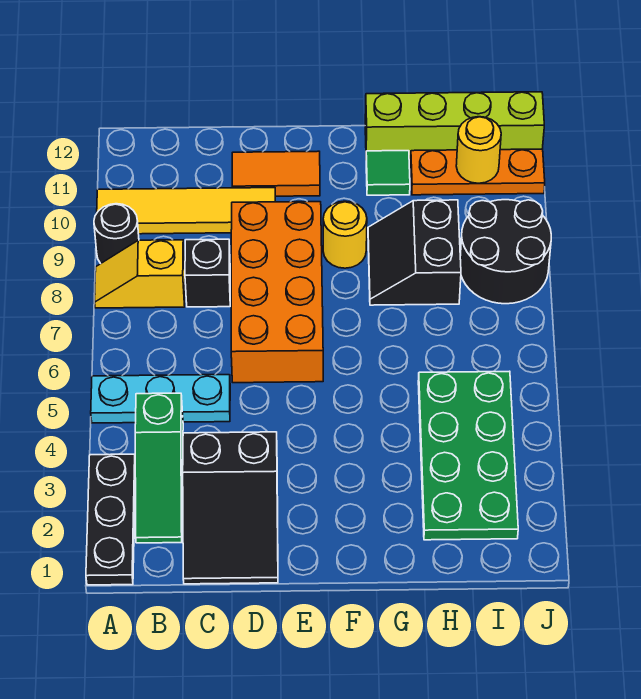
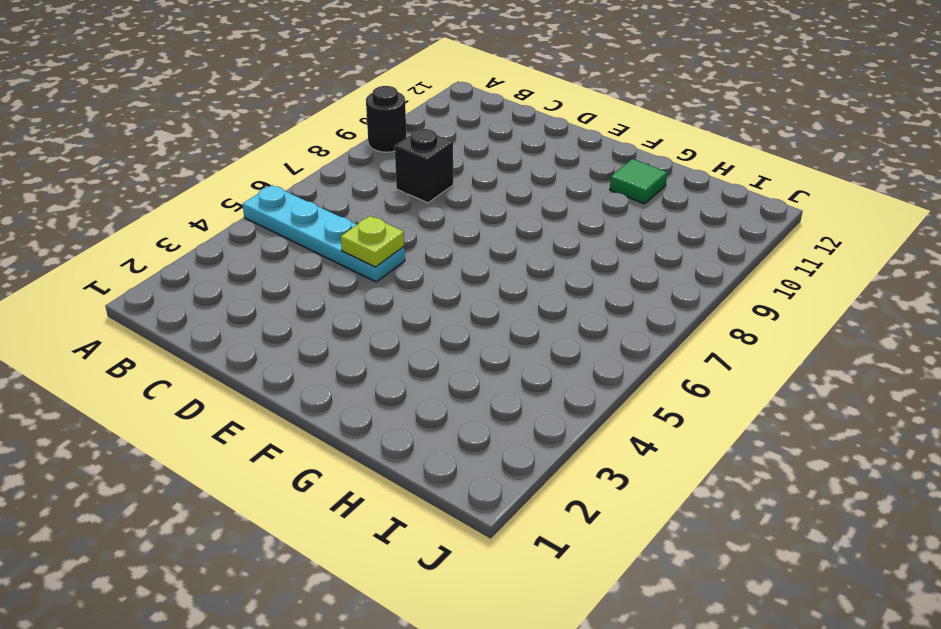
cyan plate A5:D5 level 1 -> cyan plate A5:C5 level 1
lime plate D5 level 2 -> none
none -> black plate A1:A3 level 1
none -> yellow slope A8:B8 level 1 top B
none -> yellow tile A10:D10 level 1

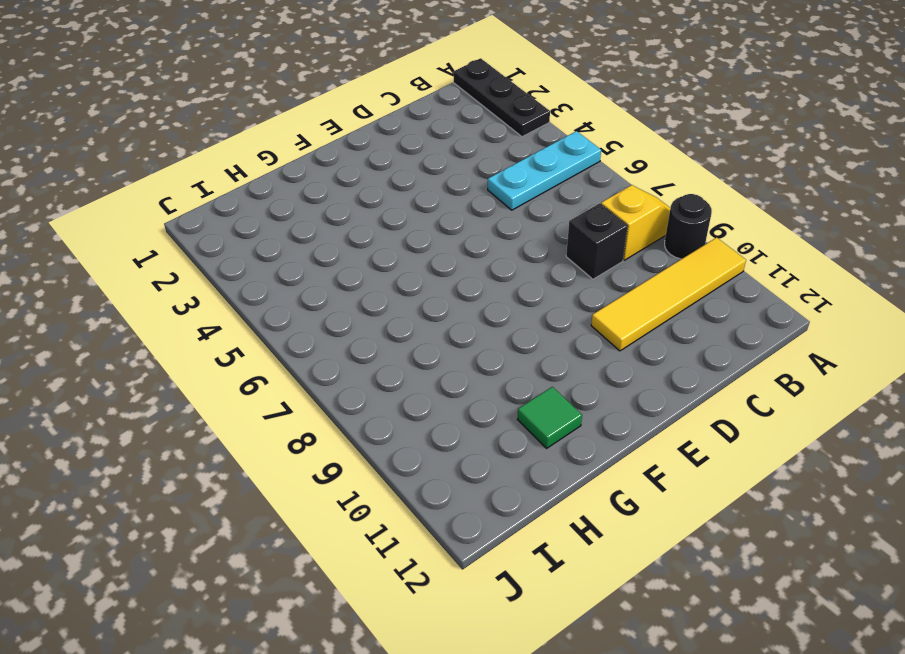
none -> green slope B2:B4 level 1 top 4
none -> black slope C1:D3 level 1 top 3
none -> orange brick D6:E9 level 1

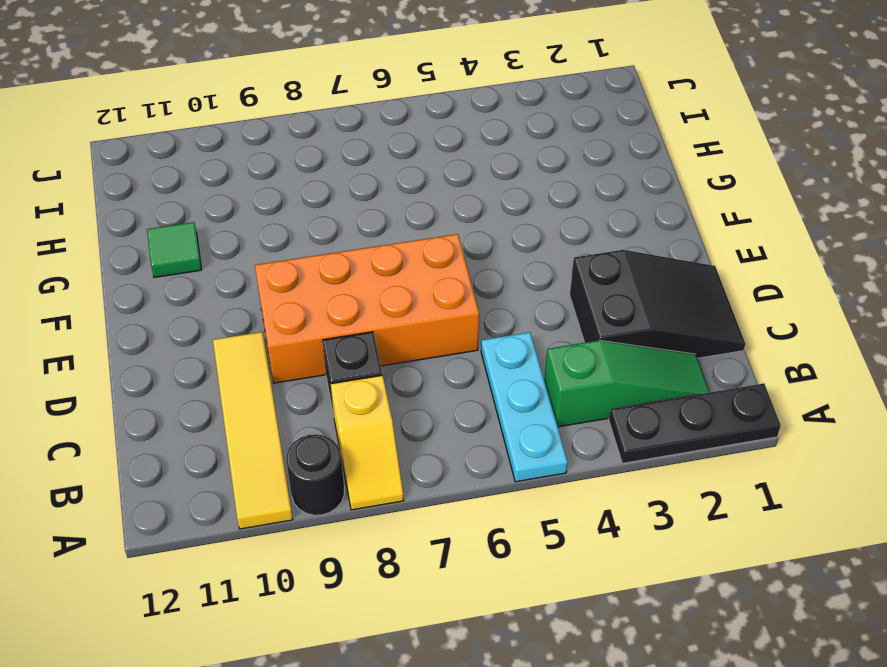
none -> orange tile D11:E11 level 1
none -> yellow round brick F9 level 1
none -> black slope G8:H9 level 1 top H

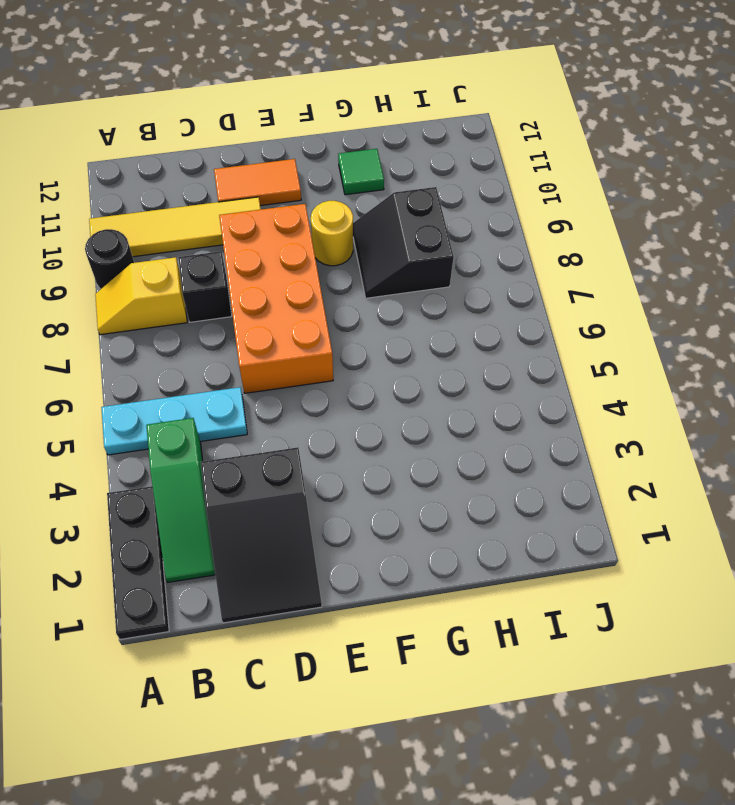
none -> lime brick G12:J12 level 1
none -> green plate H2:I5 level 1
none -> orange plate H11:J11 level 1

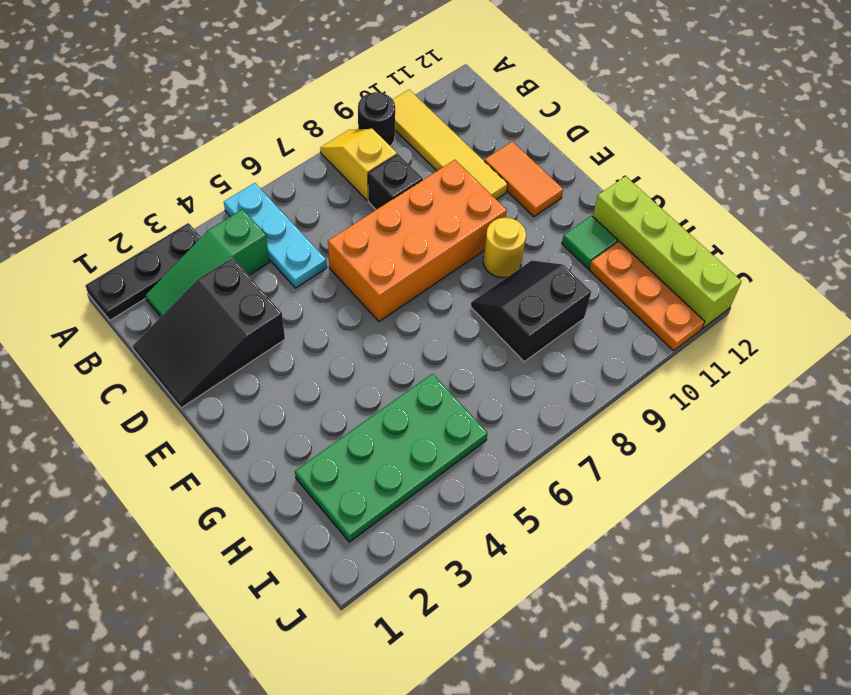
none -> black round brick I8:J9 level 1
none -> yellow round brick I11 level 2

